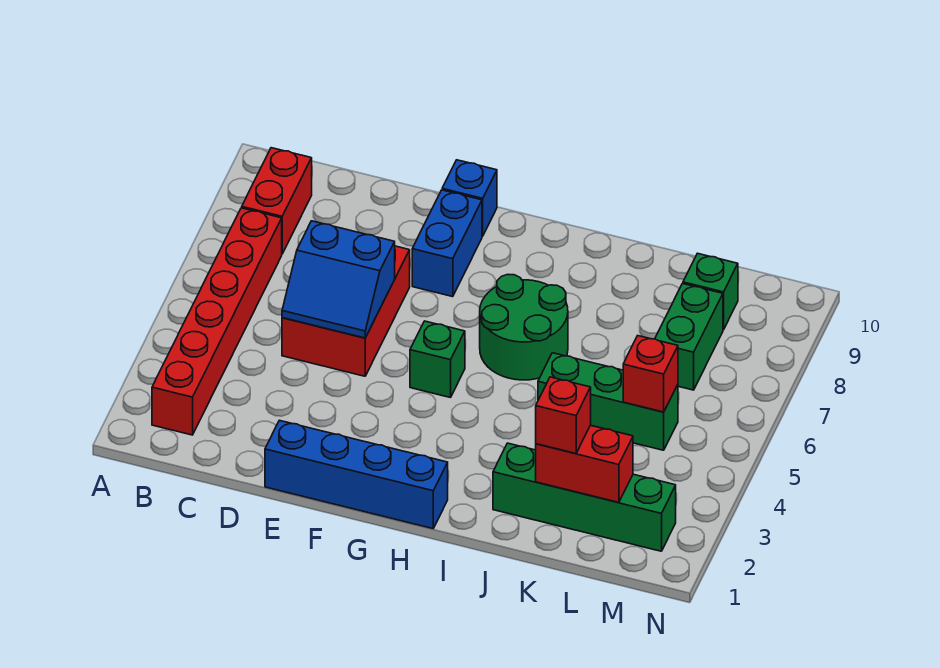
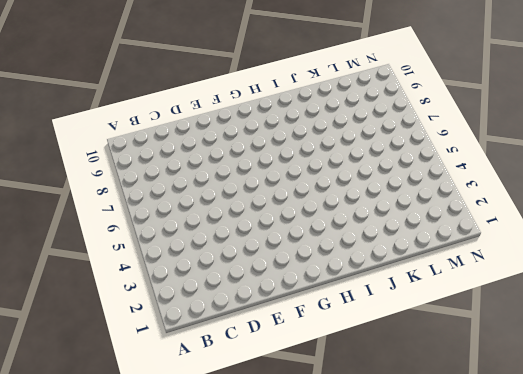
none -> red brick B2:B7 level 1
none -> red brick B8:B9 level 1
none -> red brick D5:E7 level 1

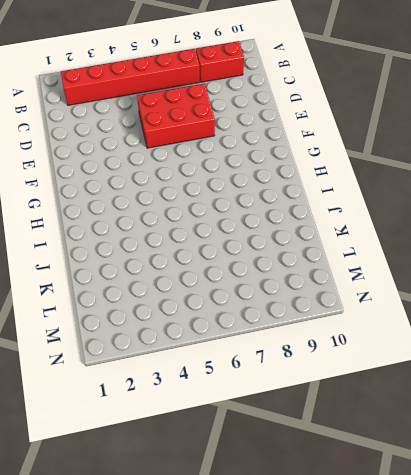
none -> blue brick E1:H1 level 1
none -> blue brick F8:F9 level 1
none -> blue brick F10 level 1

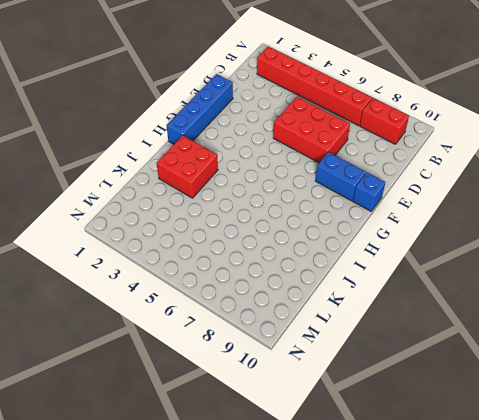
red brick I2:J3 level 1 -> green brick J2:M2 level 1
none -> green brick G5 level 1
none -> green round brick H6:I7 level 1
none -> green brick J5:L5 level 1

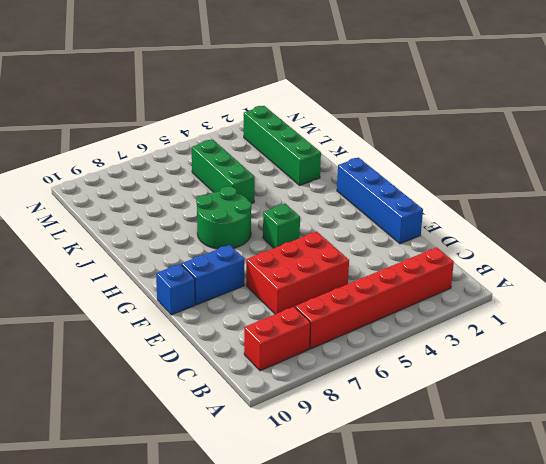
none -> green brick L7:L8 level 1
none -> green brick L9 level 1
none -> blue slope D5:E6 level 2 top 6

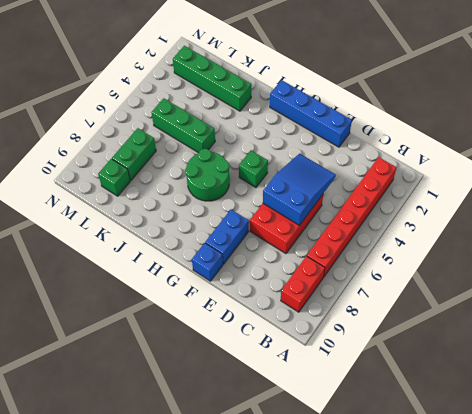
blue slope D4:E6 level 2 top 6 -> blue slope D5:E6 level 2 top 6
none -> red brick K2:L2 level 2
none -> red brick L5 level 2
none -> red brick K2 level 3

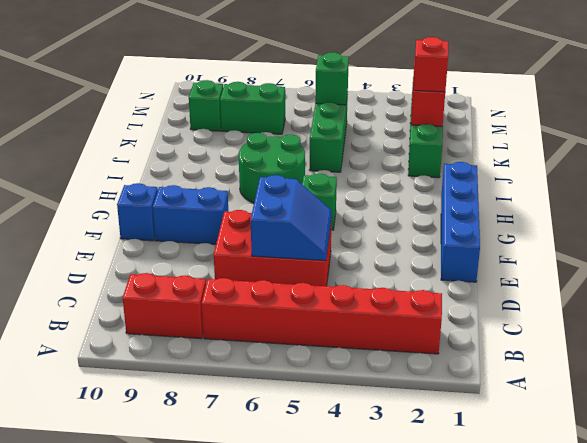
green brick L5 level 2 -> red brick L5 level 2

